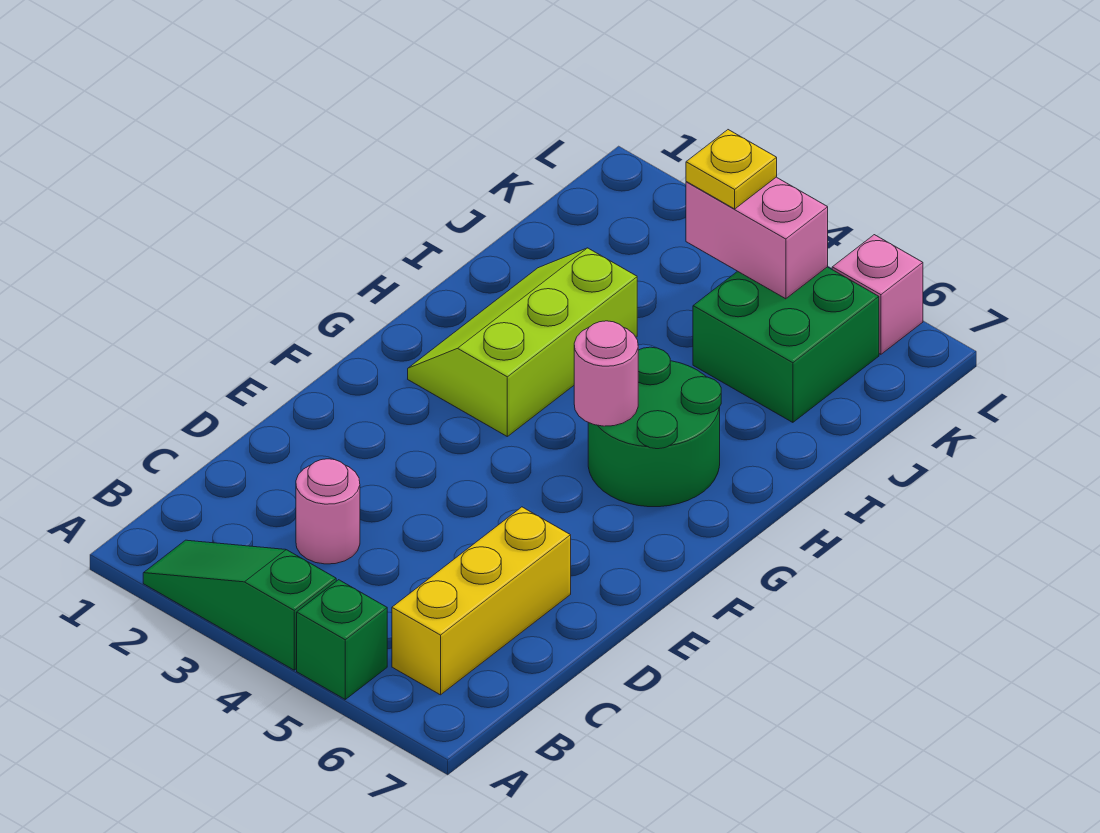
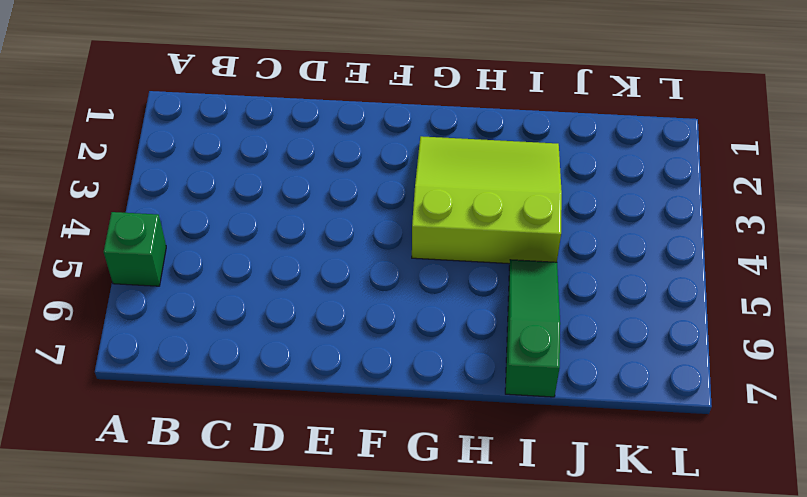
lime slope G2:I4 level 1 top 4 -> lime slope G2:I3 level 1 top 3
green slope I5:I7 level 1 top 7 -> green slope A2:A4 level 1 top 4
none -> yellow brick B6:D6 level 1
none -> pink round brick C3 level 1

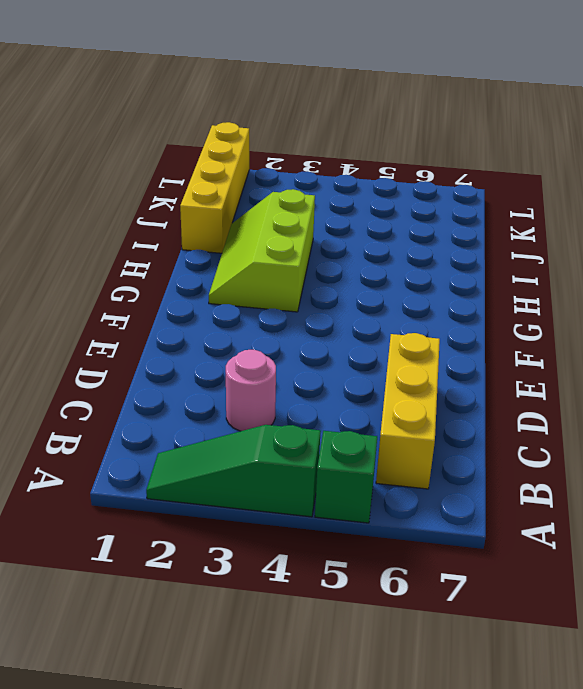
yellow brick I1:L1 level 1 -> none
none -> green round brick G5:H6 level 1
none -> green brick J5:K6 level 1

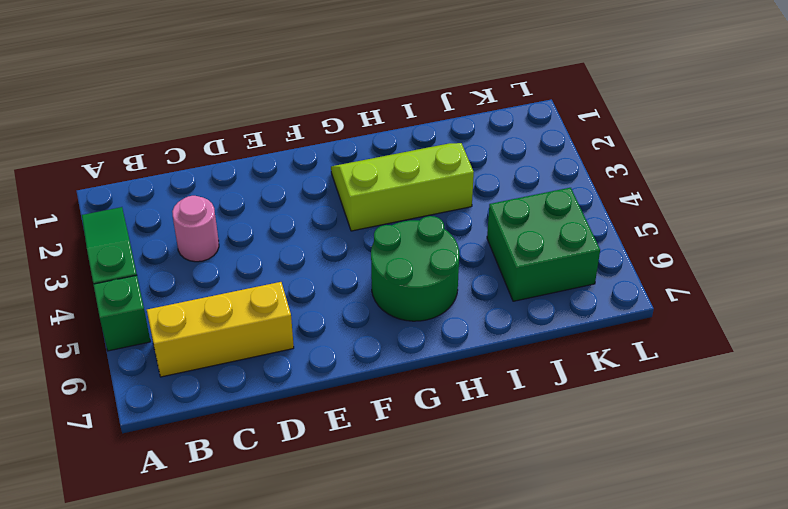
none -> pink brick L6 level 1
none -> pink round brick G5 level 2

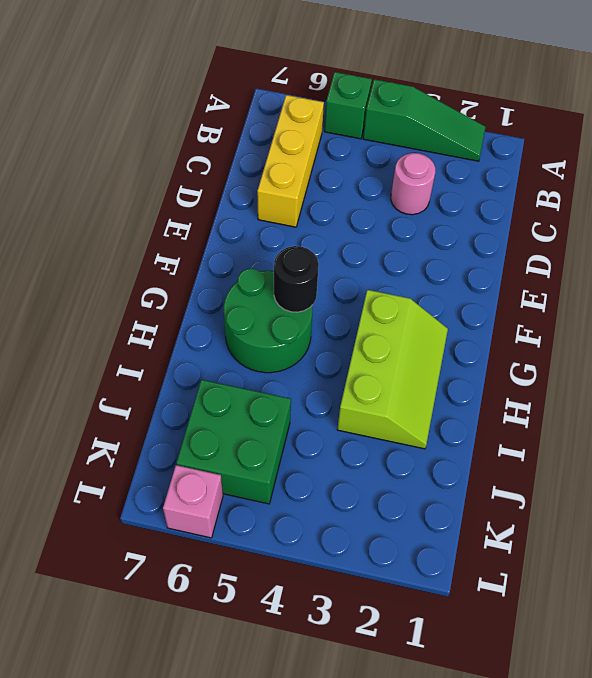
black round brick G5 level 2 -> pink round brick G5 level 2
none -> pink brick K4:K5 level 2
none -> yellow plate K4 level 3

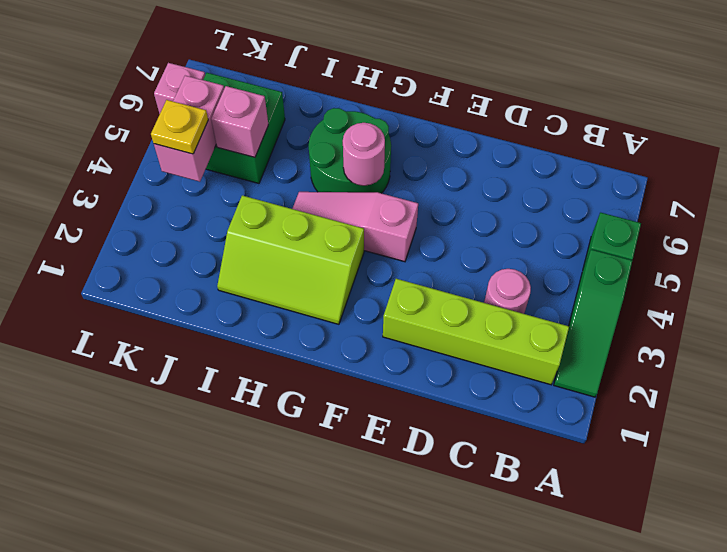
lime brick B2:E2 level 1 -> none
pink slope F4:H4 level 1 top F -> none
pink brick J5 level 2 -> none
none -> yellow brick B6:D6 level 1

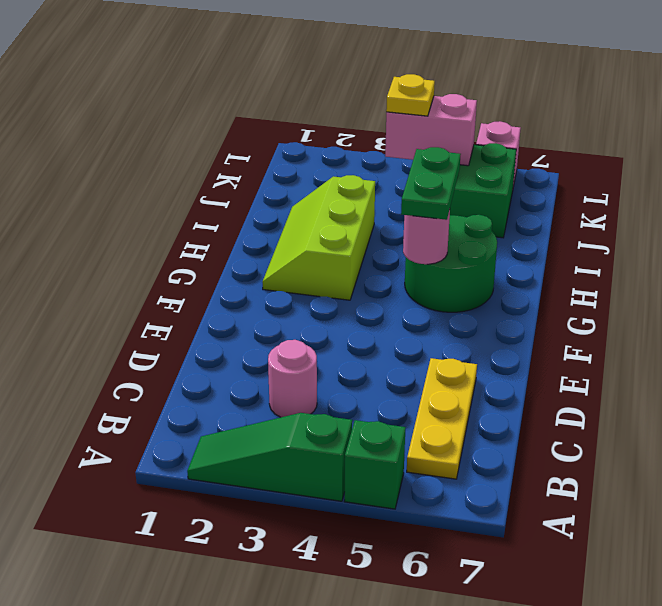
yellow plate B6:D6 level 1 -> yellow brick B6:D6 level 1
green plate G5:H5 level 3 -> none

